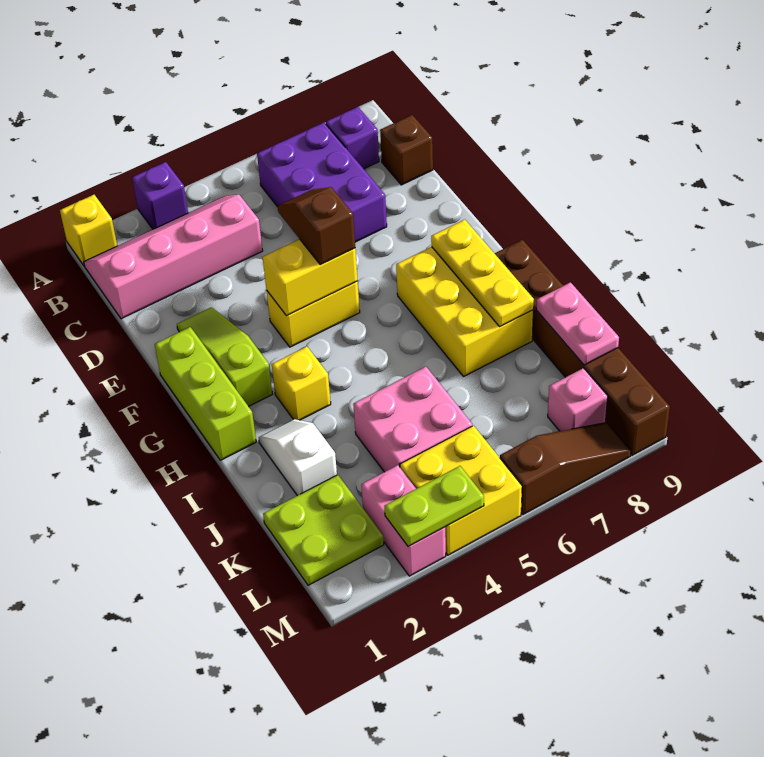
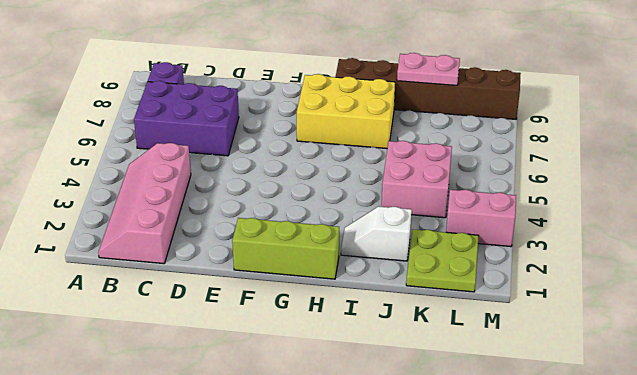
none -> yellow brick A1 level 1
none -> purple brick A3 level 1
none -> brown brick C9 level 1

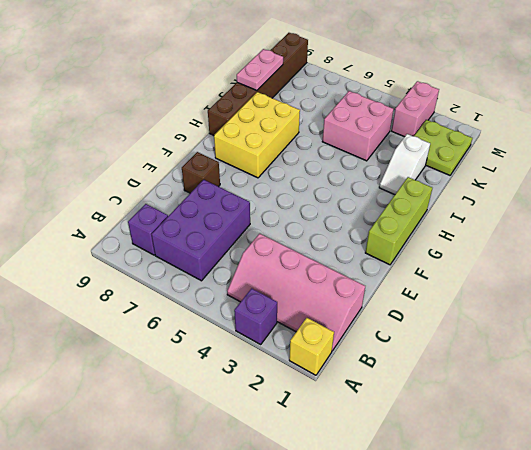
brown brick E8 level 1 -> brown brick C9 level 1
none -> lime slope E2:G2 level 1 top G
none -> yellow brick F4:F5 level 1
none -> yellow brick H3 level 1

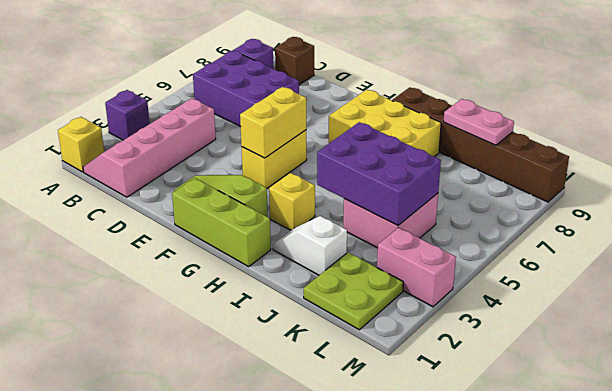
purple brick I4:K5 level 2 -> none
none -> yellow brick L4:M5 level 1
none -> pink brick L8 level 1
none -> brown slope M6:M8 level 1 top 6

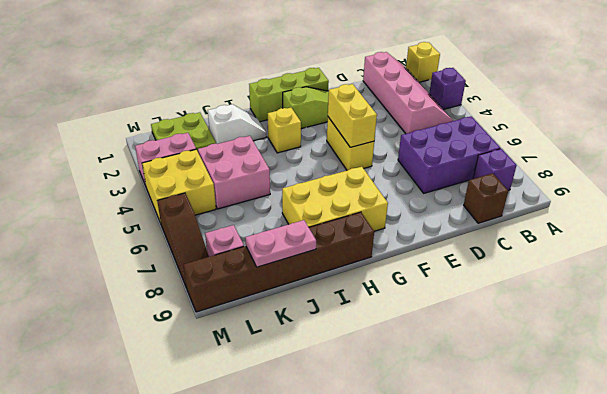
none -> yellow plate G8:I8 level 2
none -> lime plate M3:M4 level 2
none -> brown slope E5:F5 level 3 top F

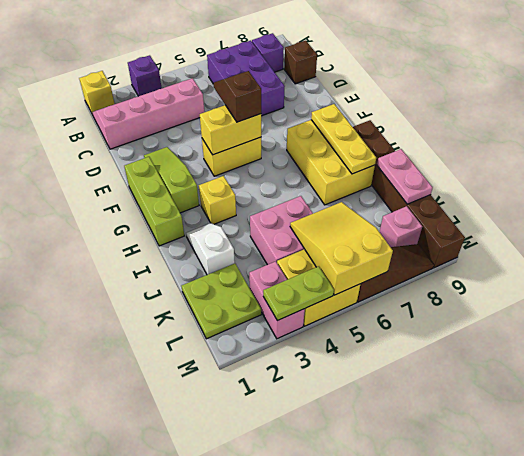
yellow slope K5:M6 level 2 top M -> none

